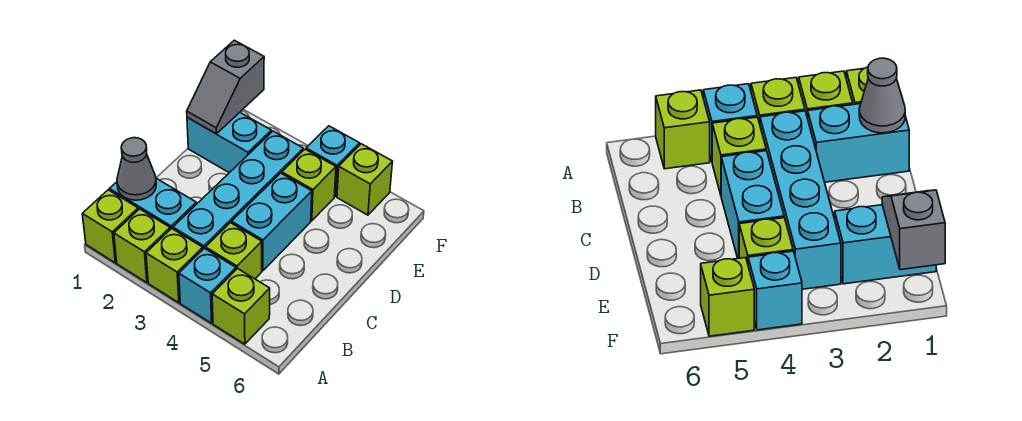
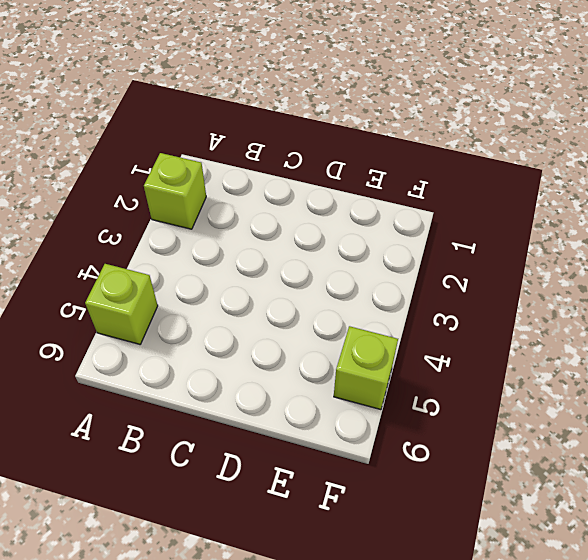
none -> lime brick A1 level 1
none -> lime brick A3 level 1
none -> cyan brick A4 level 1

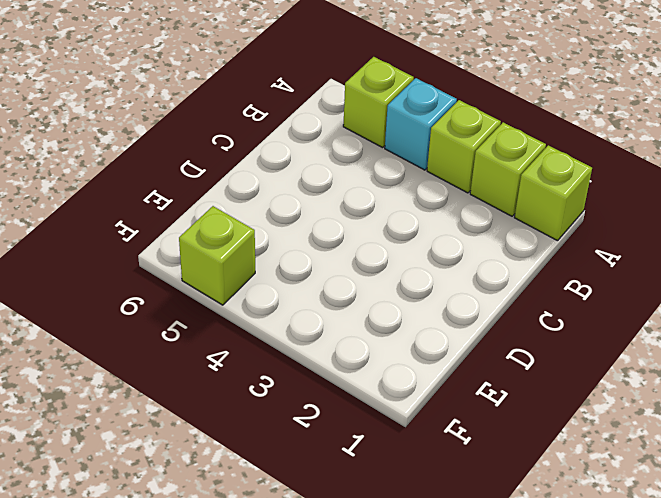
none -> cyan brick B1:B2 level 1
none -> cyan brick B3:E3 level 1
none -> lime brick B4 level 1

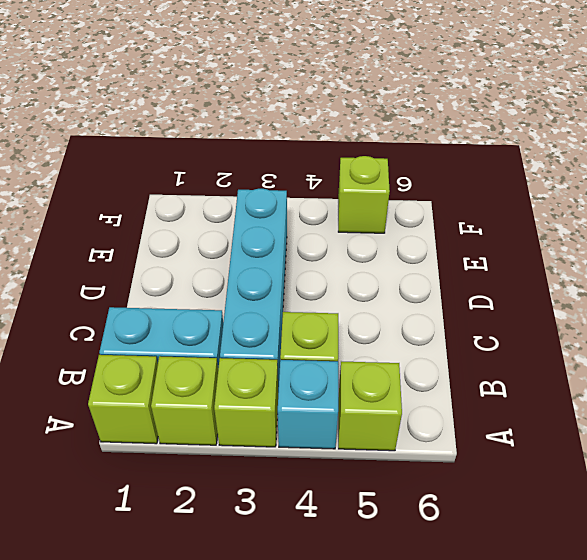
none -> cyan brick C4:D4 level 1
none -> cyan brick E1:E2 level 1
none -> lime brick E4 level 1

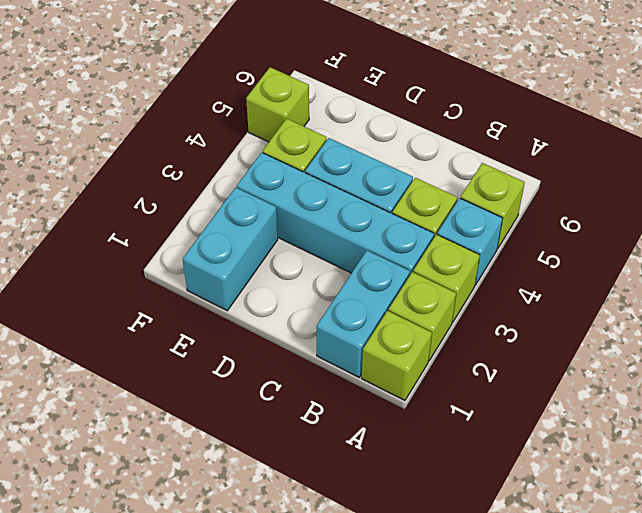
none -> cyan brick F4 level 1
none -> grey cone B1 level 2
none -> grey slope E1:F1 level 2 top F

